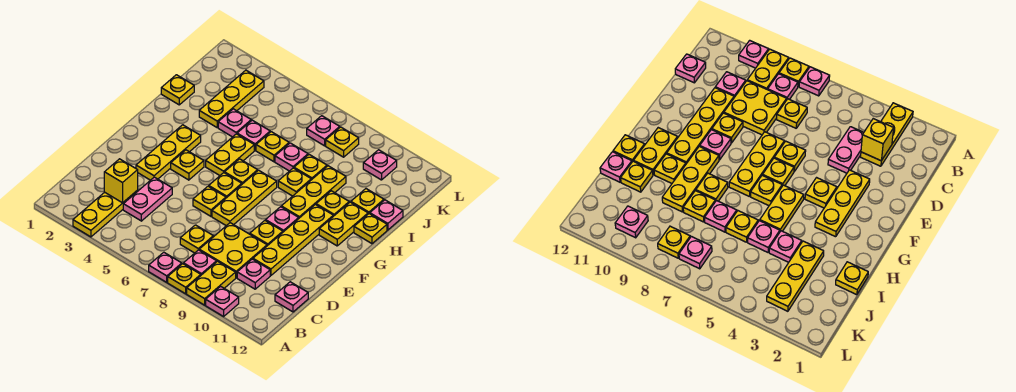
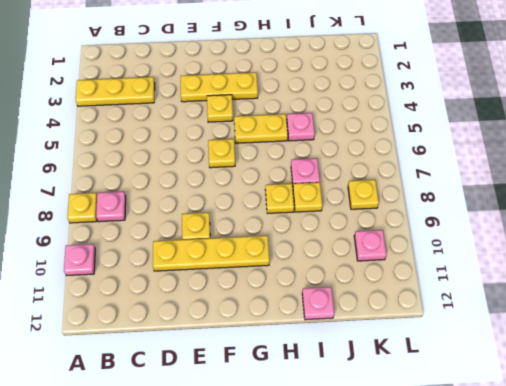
none -> pink plate A7 level 1
none -> yellow plate A9:B9 level 1
none -> pink plate C4:D4 level 1
none -> yellow plate C7 level 1

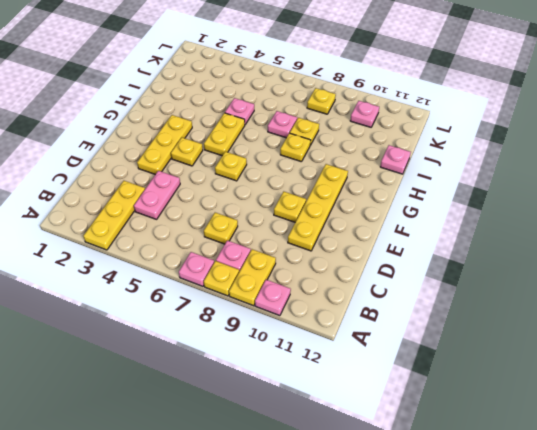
none -> yellow plate C8:D9 level 1
none -> pink plate C10 level 1
none -> pink plate C12 level 1
none -> yellow plate E6 level 1

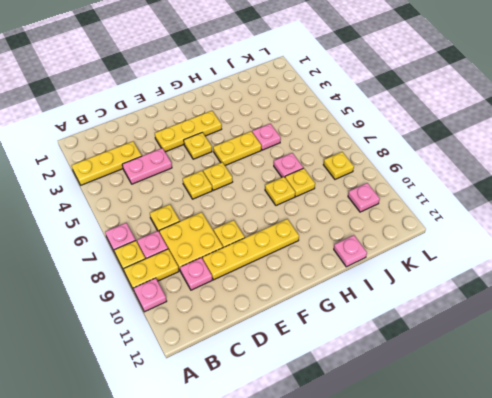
none -> pink plate C12 level 1
none -> yellow plate E7:G7 level 1
none -> pink plate F9 level 1
none -> yellow plate G6 level 1

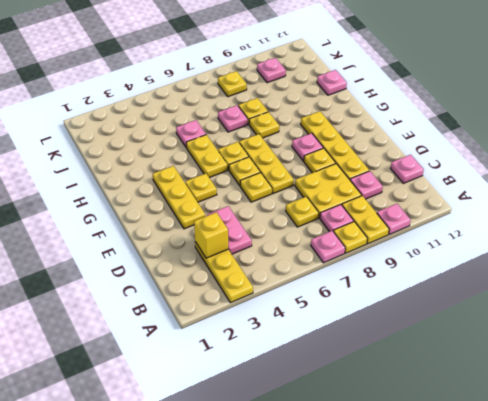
none -> yellow plate G9:I9 level 1
none -> yellow plate G11:H11 level 1
none -> yellow plate H10 level 1
none -> yellow plate H12 level 1

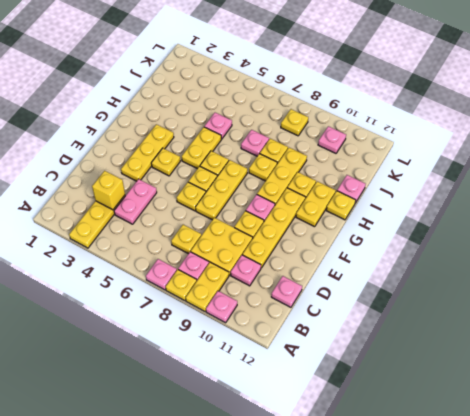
none -> yellow plate I1 level 1
none -> yellow plate I3:K3 level 1
none -> pink plate I4 level 1
none -> yellow plate I6 level 1

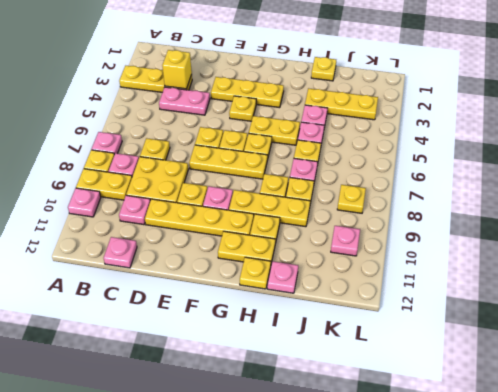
none -> yellow plate I11 level 1
none -> pink plate K7 level 1

